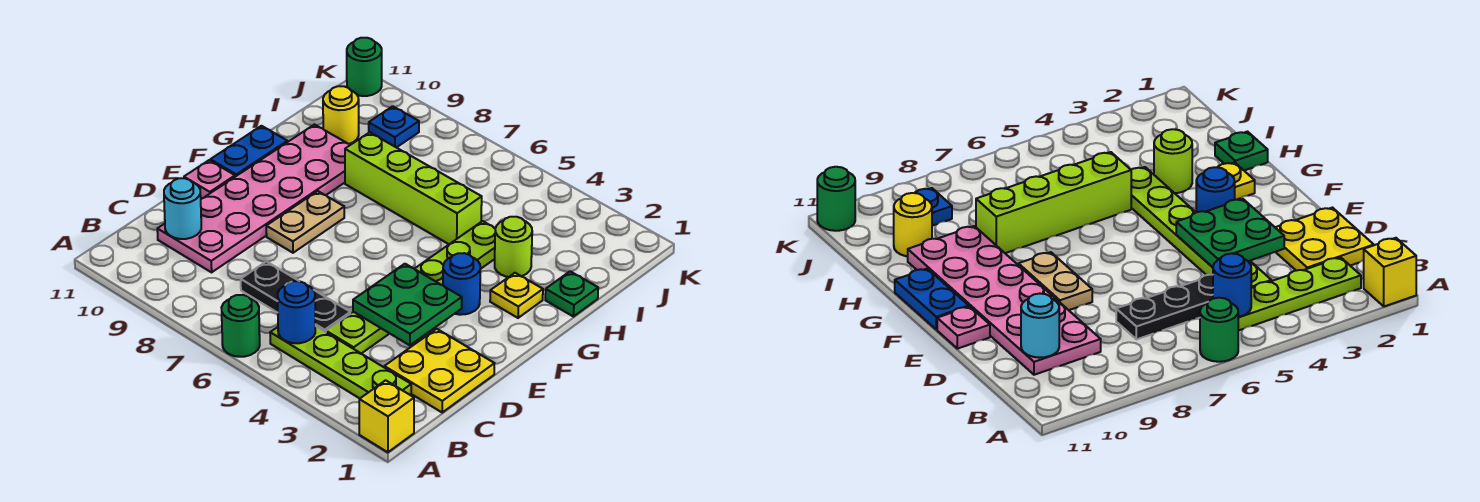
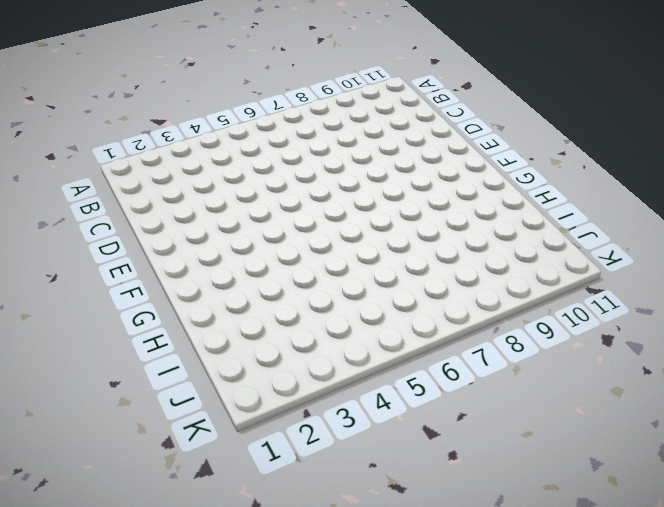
none -> yellow brick A1 level 1
none -> green round brick A6 level 1
none -> lime plate B2:B5 level 1

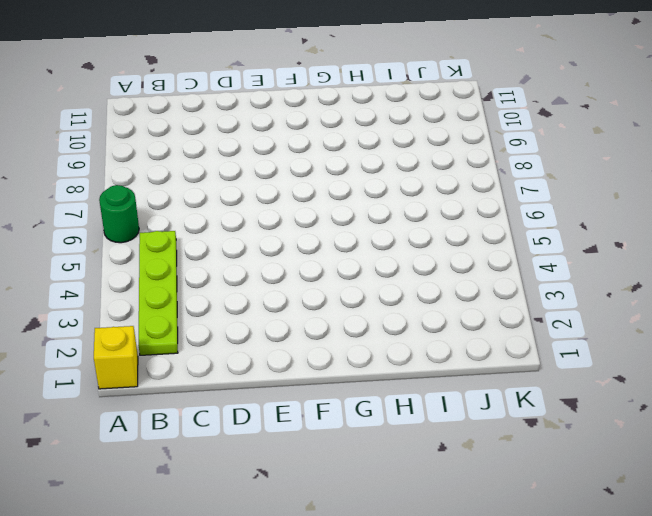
none -> yellow plate C1:D2 level 1
none -> lime plate C4:H4 level 1
none -> black plate C5:C7 level 1

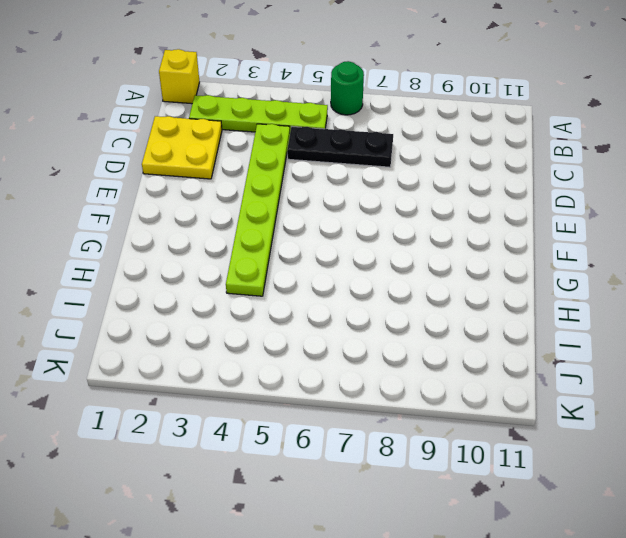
none -> pink plate C9:H10 level 1
none -> tan plate E8:F8 level 1
none -> pink plate E11 level 1

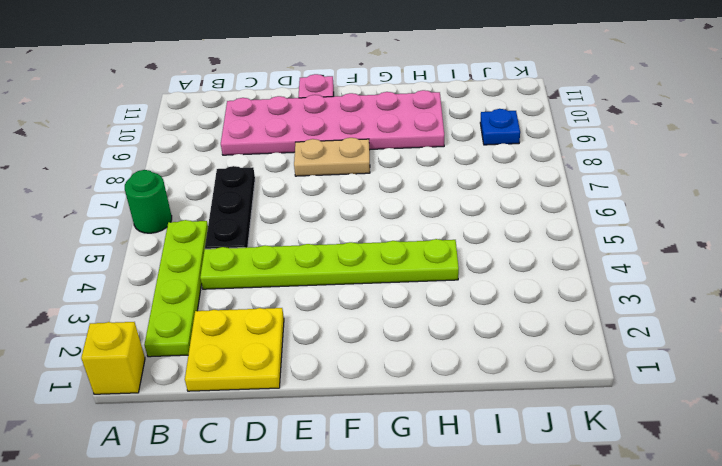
none -> blue round brick F3 level 1
none -> blue plate F11:G11 level 1
none -> yellow plate G2 level 1

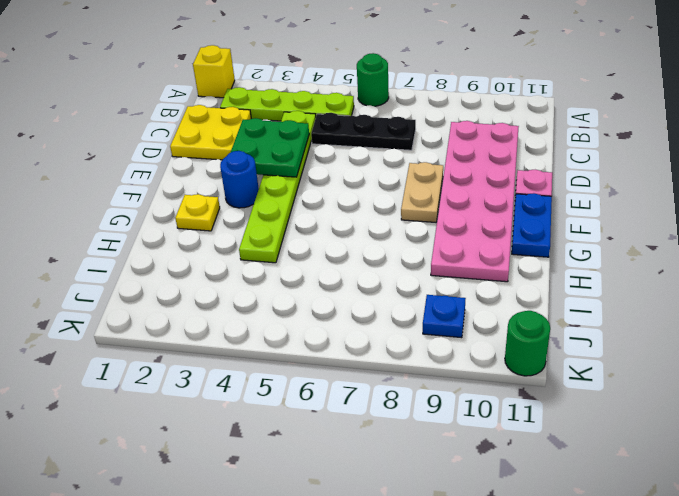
none -> green plate H1 level 1
none -> lime round brick H3 level 1
none -> lime brick H5:H8 level 1

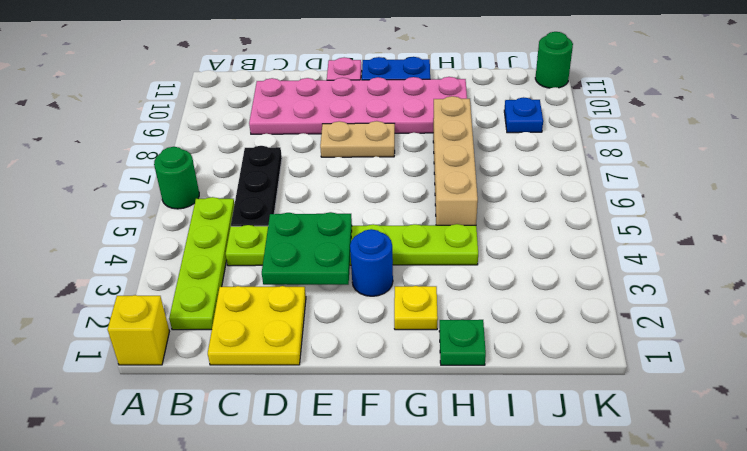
tan brick H5:H8 level 1 -> lime brick H5:H8 level 1
none -> lime round brick H3 level 1
none -> yellow round brick I10 level 1
none -> blue round brick B5 level 2

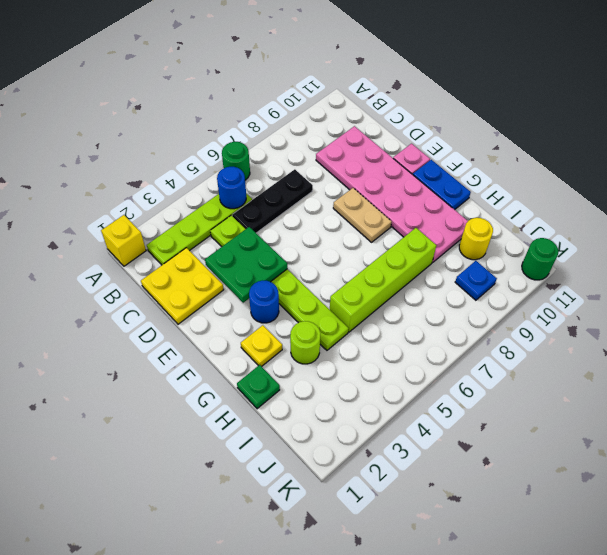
none -> cyan round brick C10 level 2

